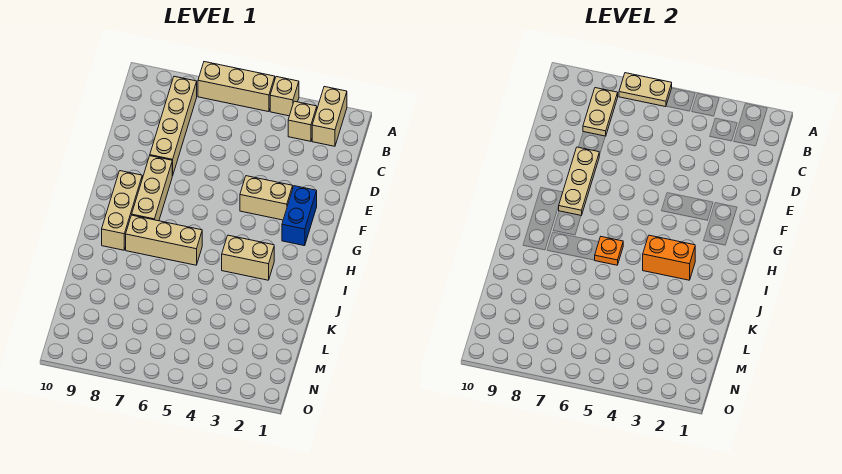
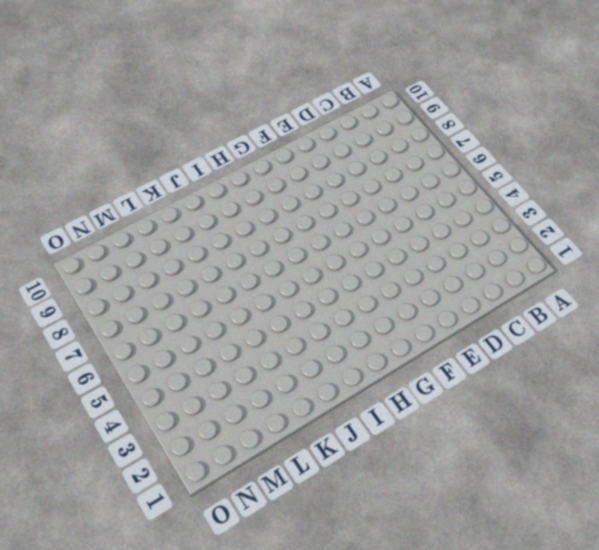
none -> tan brick A2:B2 level 1
none -> tan brick A4 level 1
none -> tan brick A5:A7 level 1

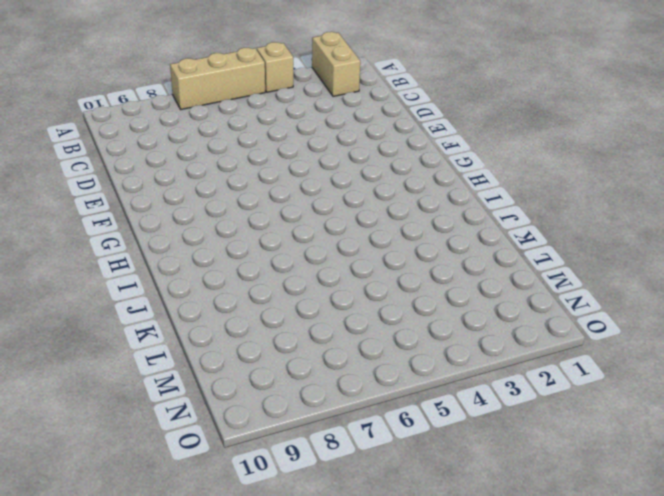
none -> tan brick B3 level 1
none -> tan brick B8:E8 level 1
none -> blue brick F2:G2 level 1

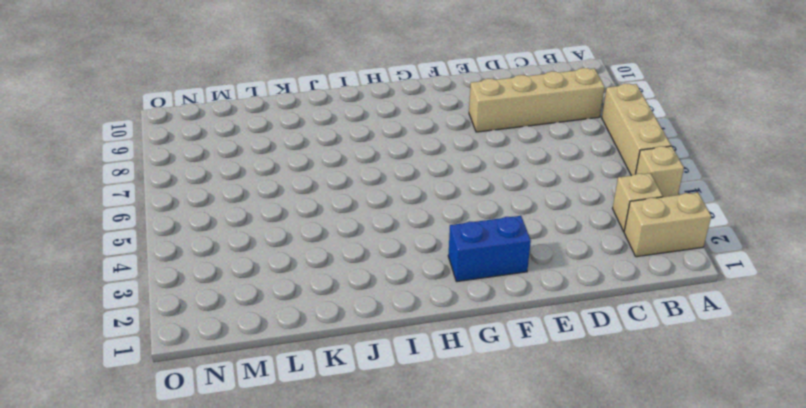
none -> tan brick F3:F4 level 1
none -> tan brick F8:H8 level 1
none -> tan brick G9:I9 level 1

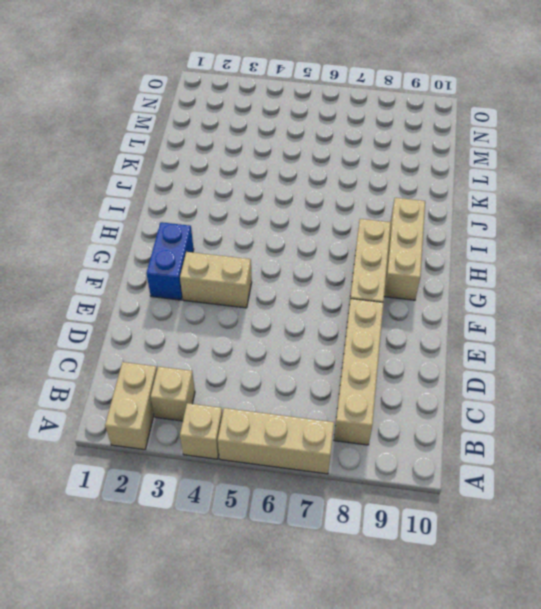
none -> tan brick I3:I4 level 1
none -> tan brick I6:I8 level 1
none -> tan plate A6:A7 level 2

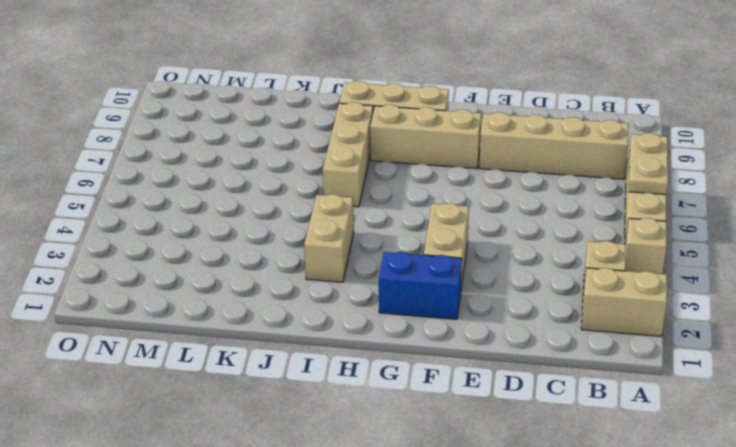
none -> tan plate B8:C8 level 2
none -> tan plate E8:G8 level 2
none -> orange brick I3:I4 level 2

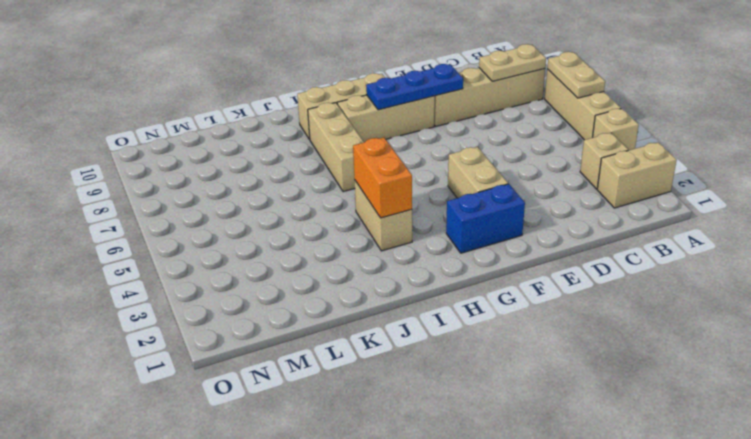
blue plate E8:G8 level 2 -> tan plate E8:G8 level 2
none -> orange plate I6 level 2

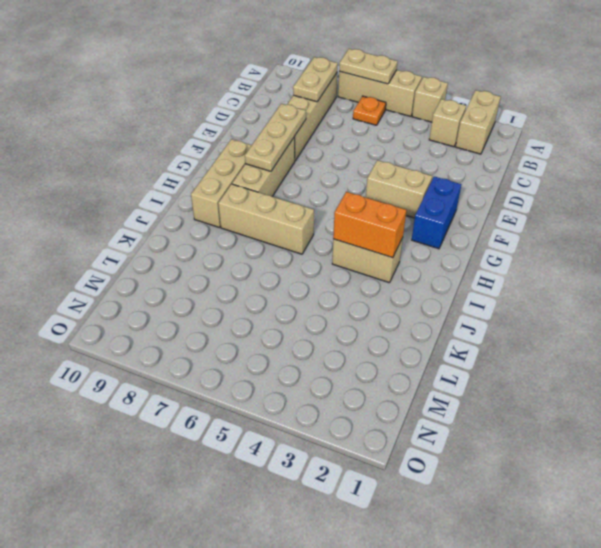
orange plate B6 level 1 -> orange plate I6 level 2

